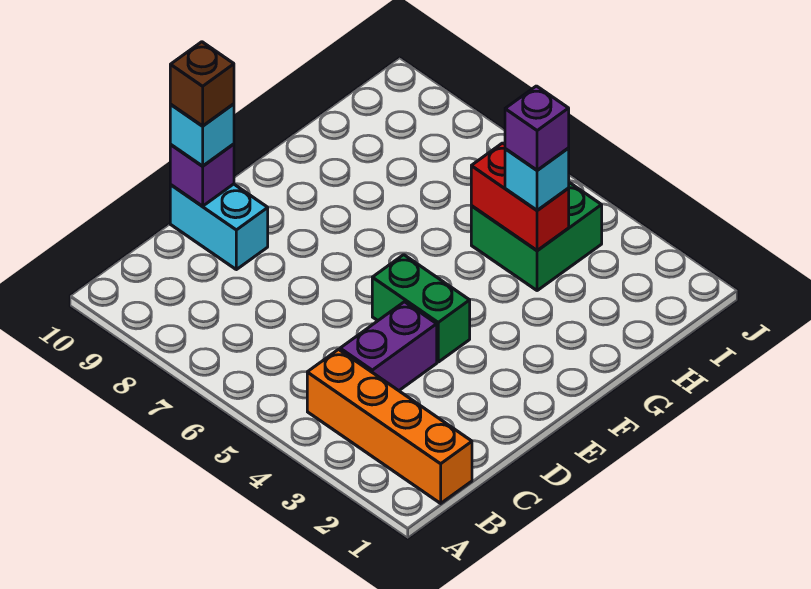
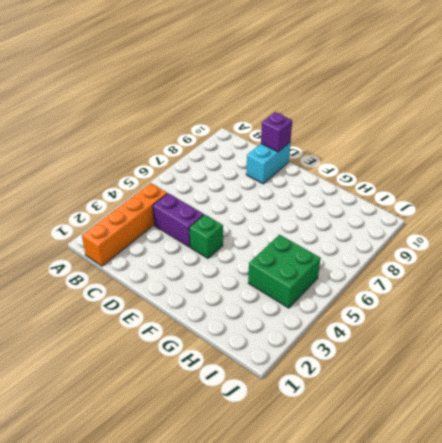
green brick E4 level 1 -> green brick E4:E5 level 1
none -> red brick H4:H5 level 2
none -> cyan brick D10 level 3

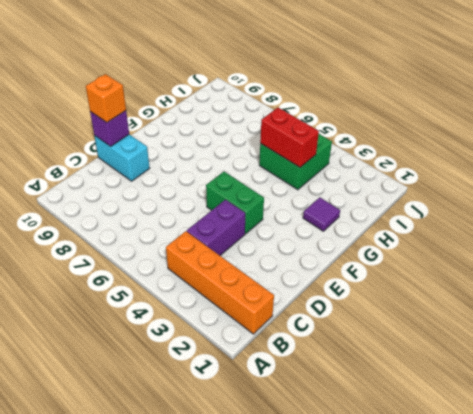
orange brick D10 level 3 -> cyan brick D10 level 3
purple tile G2 level 1 -> none
none -> cyan brick H4 level 3
none -> brown brick D10 level 4

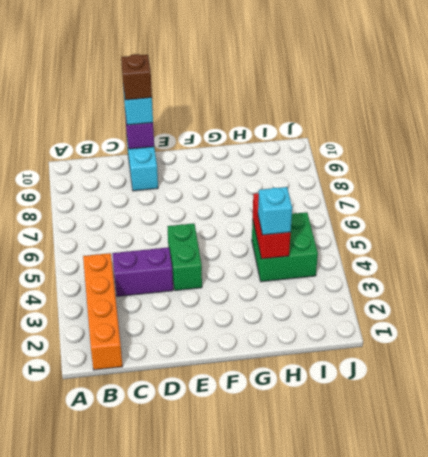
none -> purple brick H4 level 4

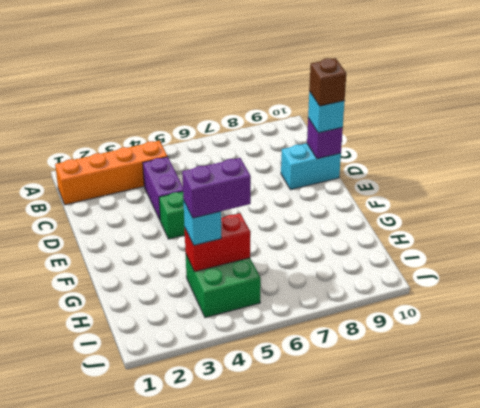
purple brick H4:H5 level 4 -> purple brick H4 level 4

